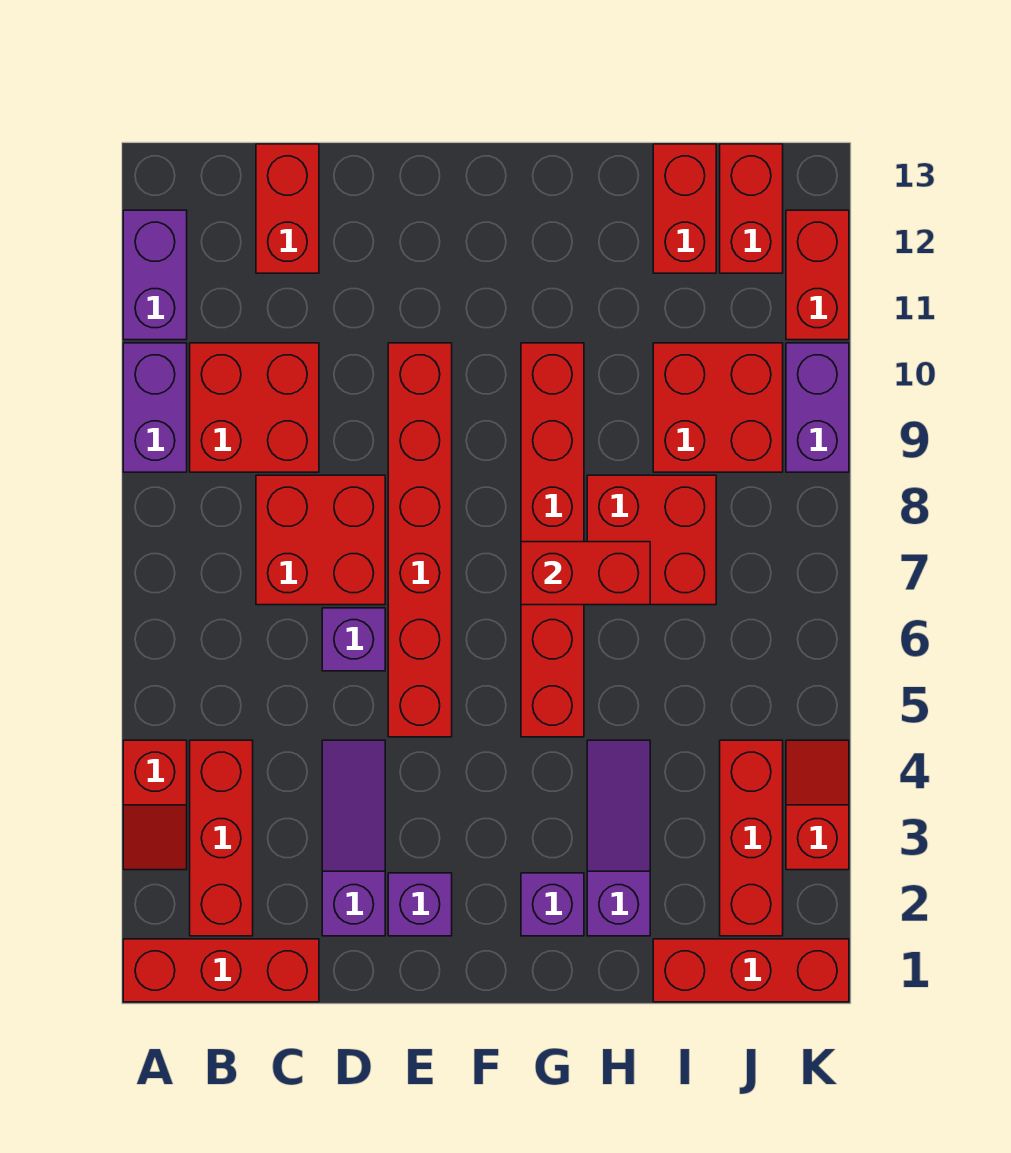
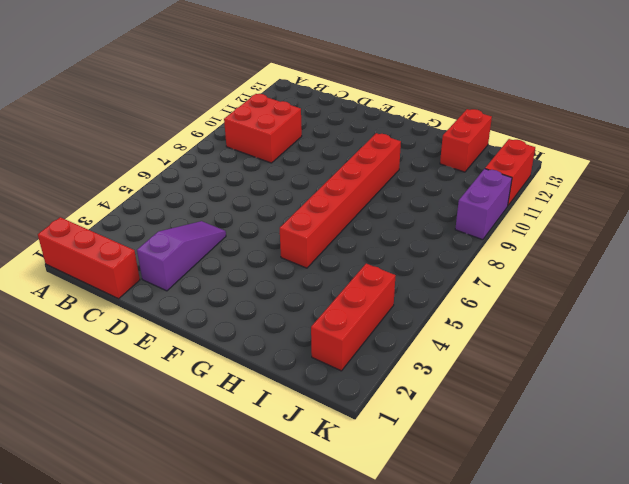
none -> red slope A3:A4 level 1 top 4
none -> purple brick A9:A10 level 1
none -> purple brick A11:A12 level 1

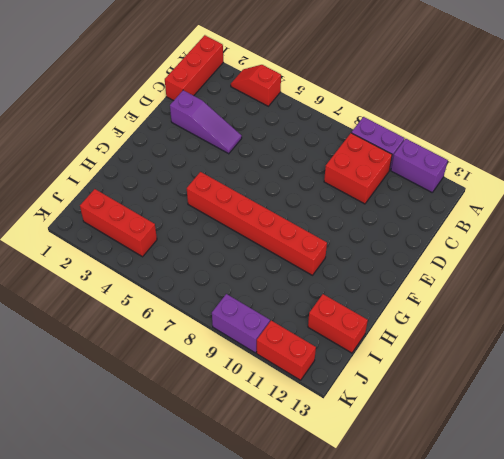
none -> red brick B2:B4 level 1
none -> red brick C7:D8 level 1
none -> red brick C12:C13 level 1

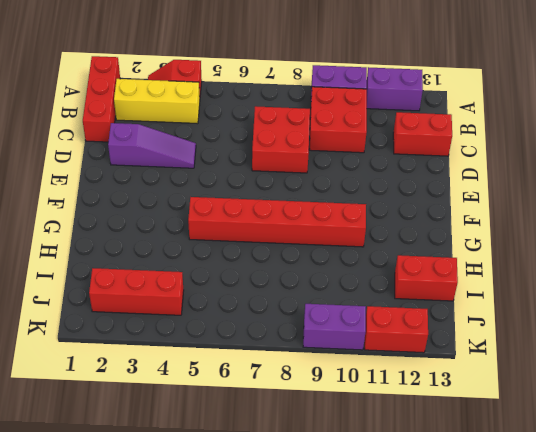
yellow brick B2:B4 level 1 -> red brick B2:B4 level 1
none -> purple brick D6 level 1
none -> purple brick E2 level 1
none -> red brick E5:E10 level 1

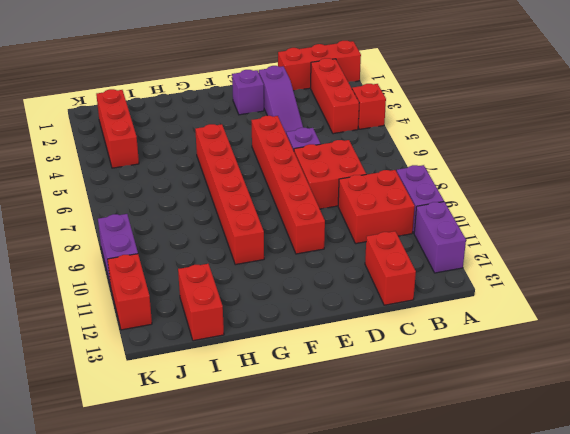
none -> purple brick G2 level 1
none -> purple slope H2:H4 level 1 top 2
none -> red brick H7:I8 level 1

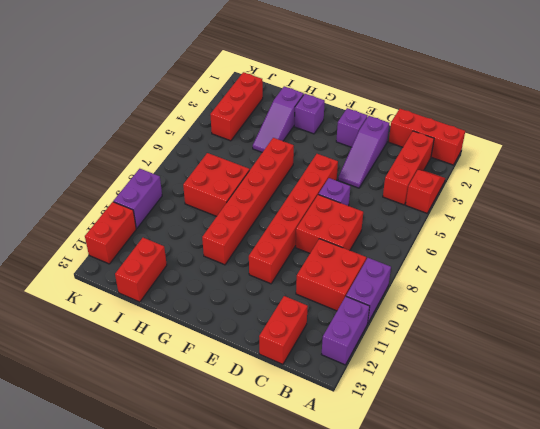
none -> red brick I1:K1 level 1
none -> red brick I9:J10 level 1
none -> red brick J12:J13 level 1

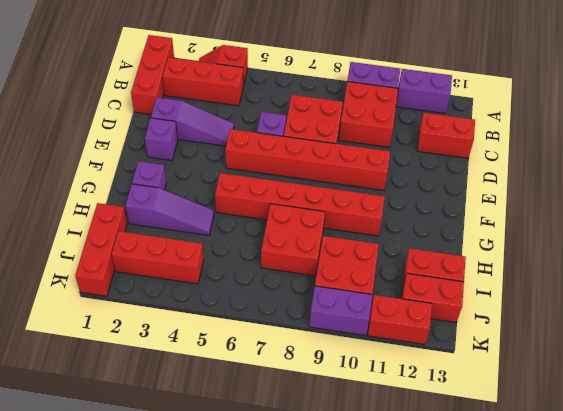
none -> red slope K3:K4 level 1 top 3
none -> red brick G7:H7 level 2

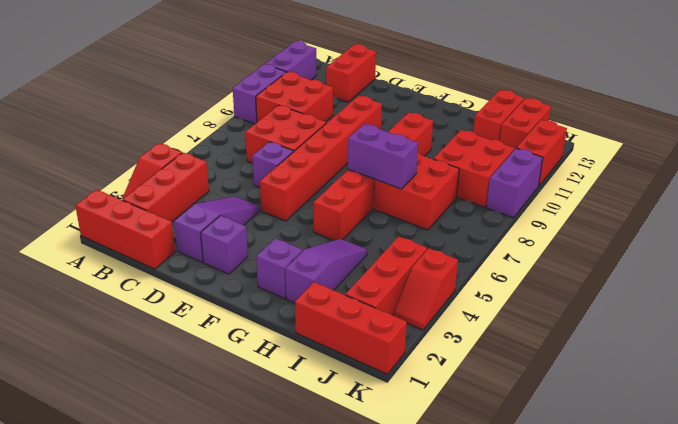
purple brick G7:H7 level 2 -> red brick G7:H7 level 2
red slope K3:K4 level 1 top 4 -> red slope K3:K4 level 1 top 3

